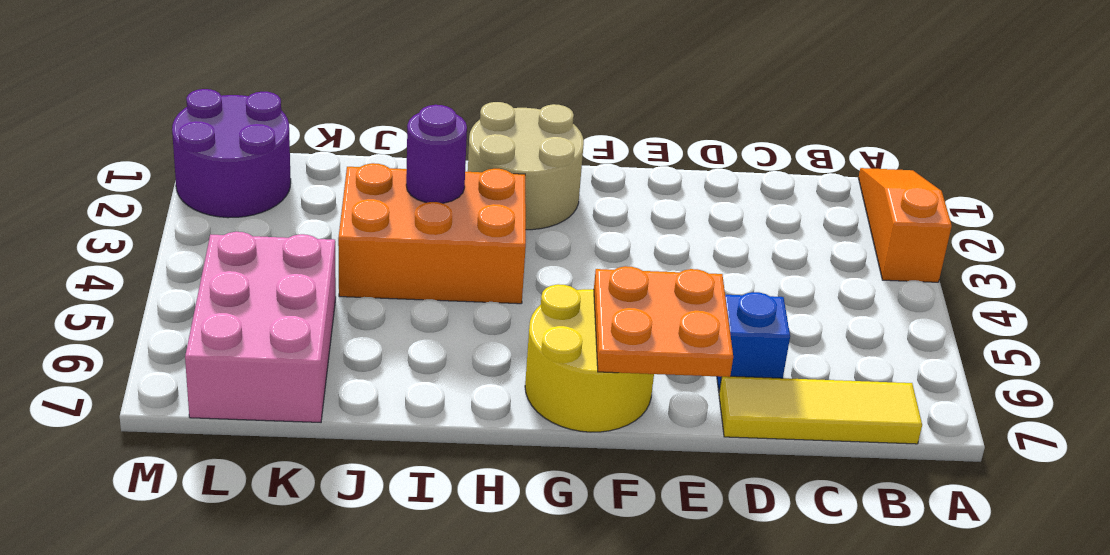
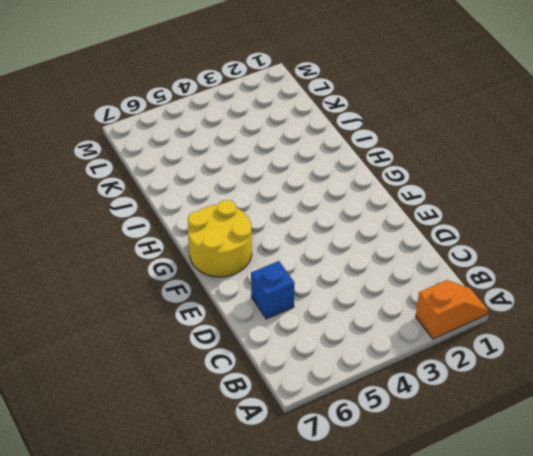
orange slope A1:A2 level 1 top 2 -> orange slope A1:A3 level 1 top 3
none -> yellow tile B7:D7 level 1
none -> tan round brick G1:H2 level 1

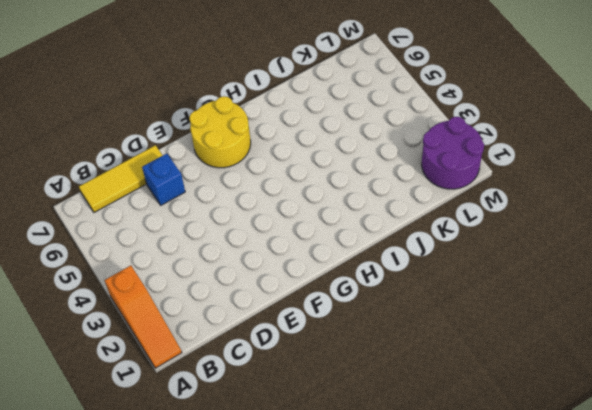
none -> tan round brick G1:H2 level 1
none -> orange brick H3:J4 level 1

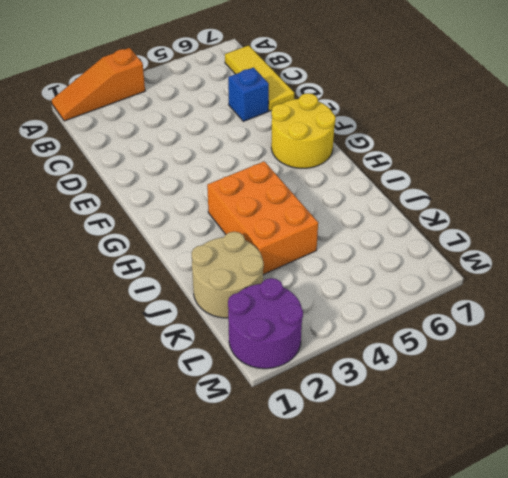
tan round brick J1:K2 level 1 -> tan round brick G1:H2 level 1
none -> pink brick K5:L7 level 1
none -> orange plate E6:F7 level 2

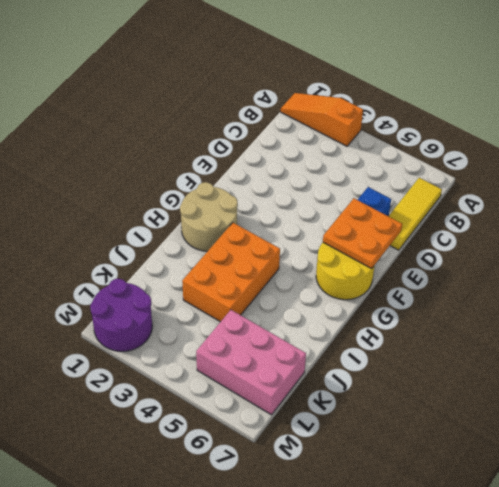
none -> purple round brick I3 level 2

